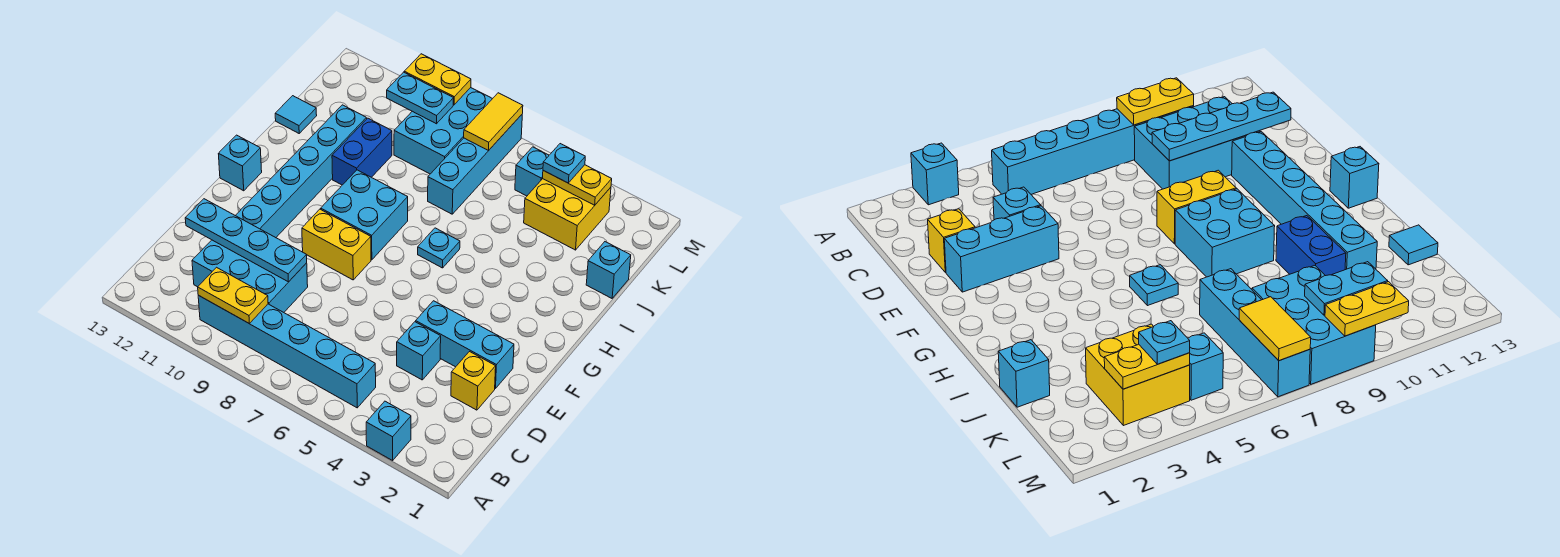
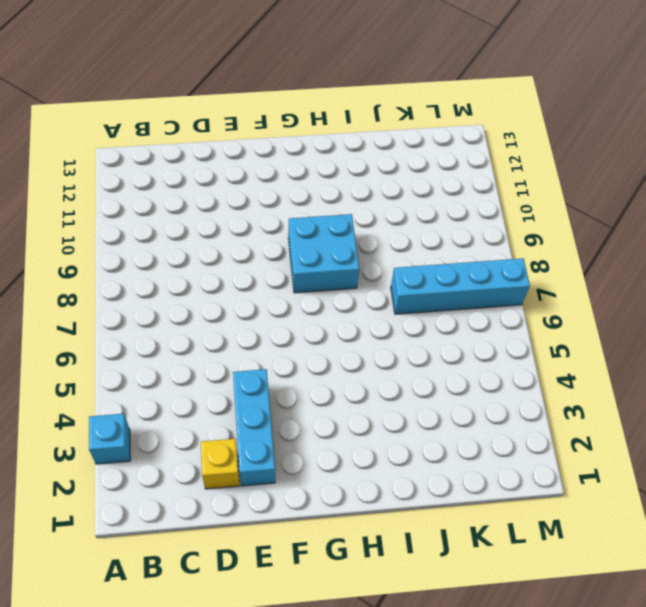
none -> cyan brick B5:B10 level 1
none -> cyan brick C9:D11 level 1
none -> cyan brick D4 level 1

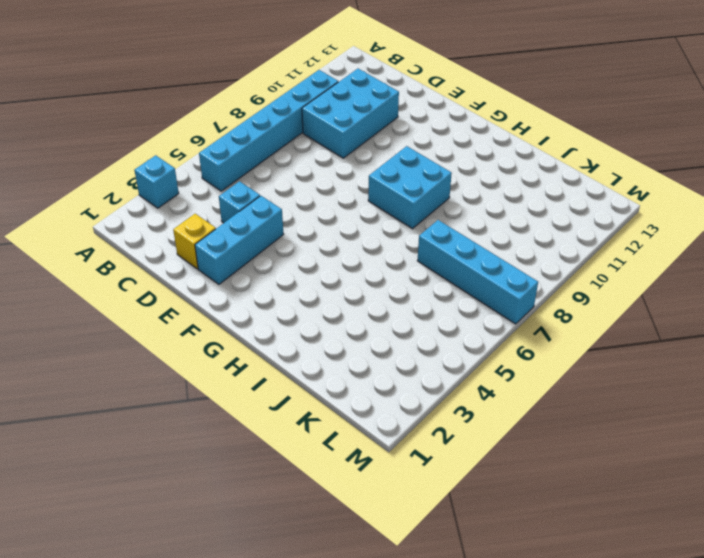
none -> cyan brick E11:J11 level 1
none -> yellow brick F8:F9 level 1
none -> cyan brick G13 level 1

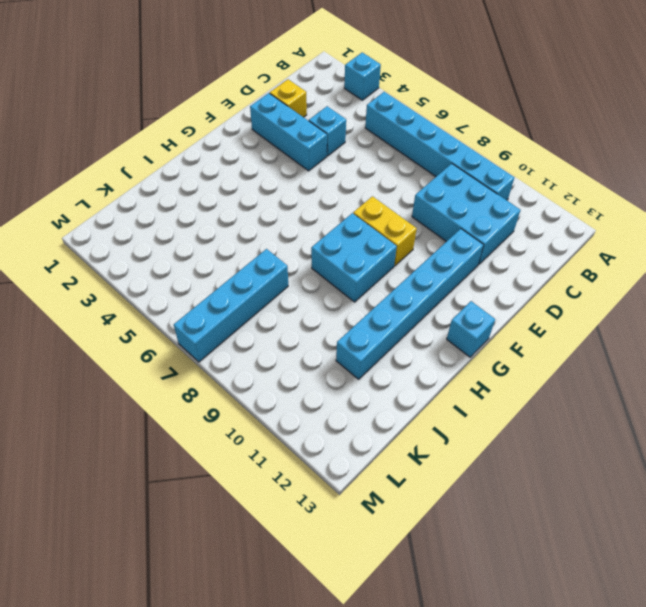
none -> cyan plate H6 level 1
none -> blue brick I10:J10 level 1
none -> cyan brick J1 level 1

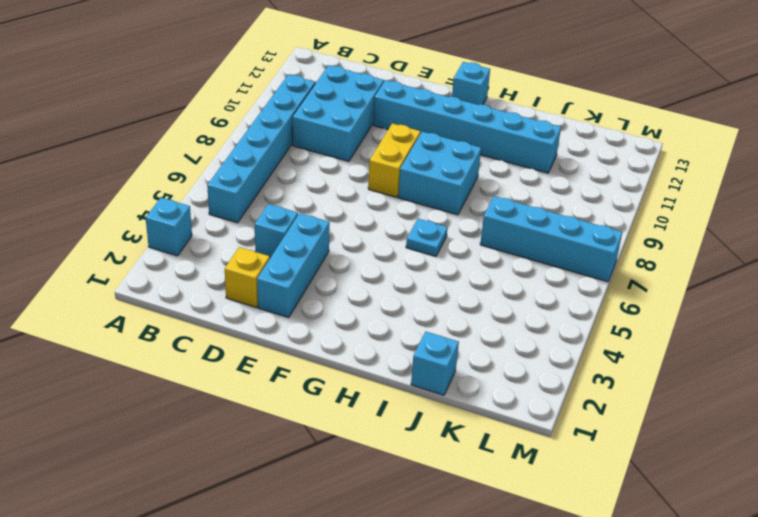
none -> blue brick I10:J10 level 1
none -> cyan tile J13 level 1
none -> yellow brick K3:L4 level 1

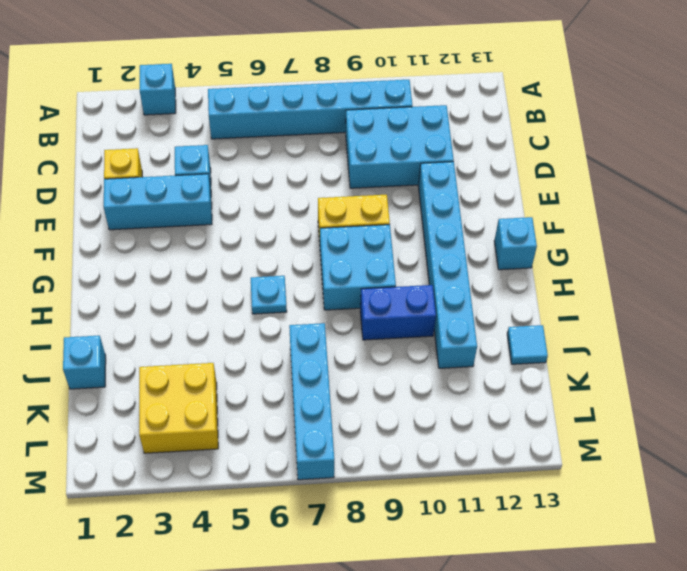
blue brick I9:I10 level 1 -> blue brick I10:J10 level 1
none -> cyan brick K8:M9 level 1
none -> cyan brick L5 level 1
none -> yellow plate B9:B10 level 2

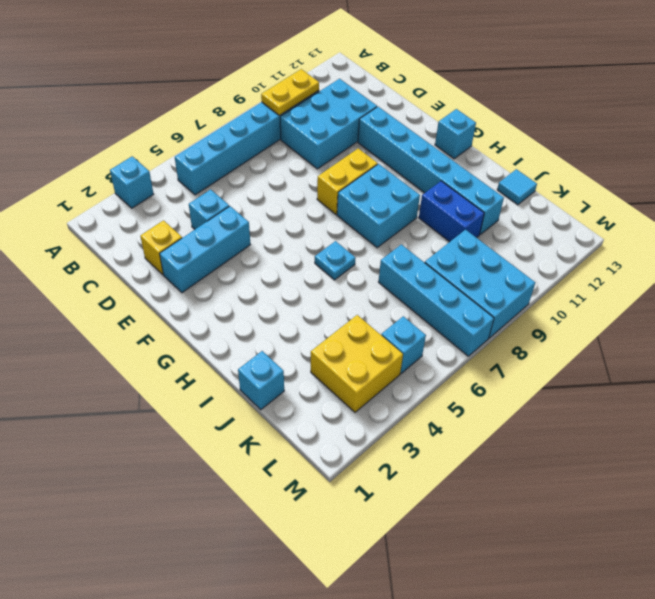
none -> cyan plate D9:D12 level 2
none -> yellow plate L3:L4 level 2
none -> yellow tile L7:M7 level 2

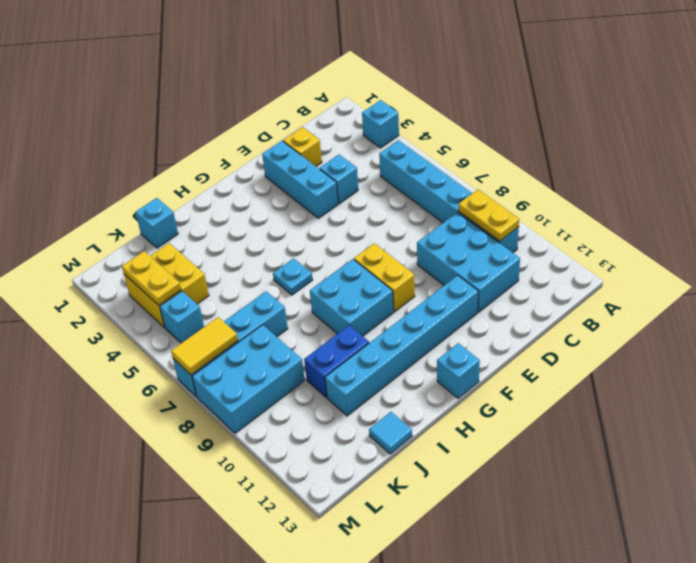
none -> cyan plate D9:D12 level 2
none -> cyan plate L9:L10 level 2
none -> yellow plate M9:M10 level 2

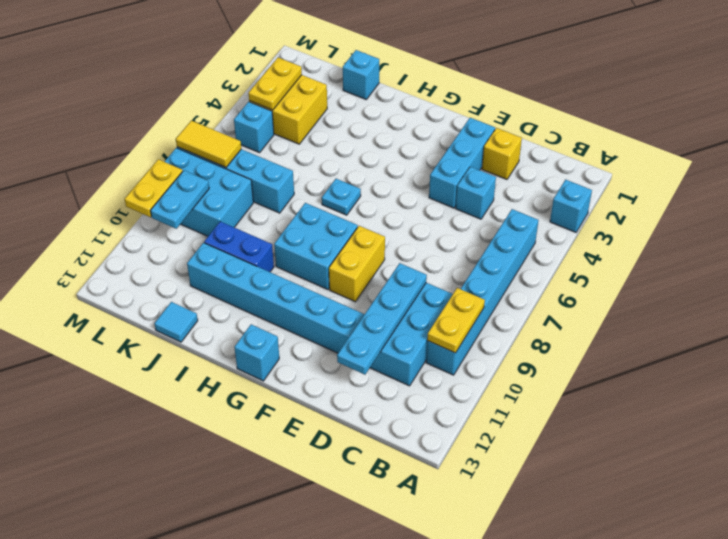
none -> cyan plate L4 level 3

